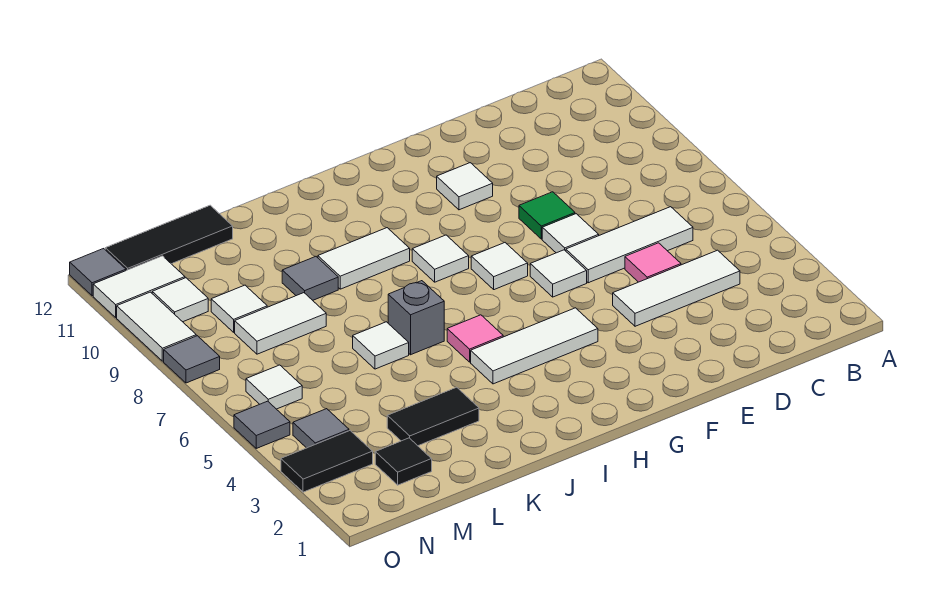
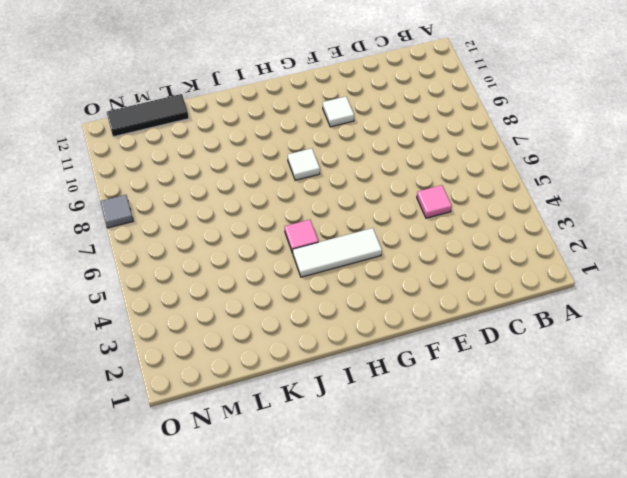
none -> white tile C4:E4 level 1
none -> white tile C6:E6 level 1
none -> white tile E7 level 1

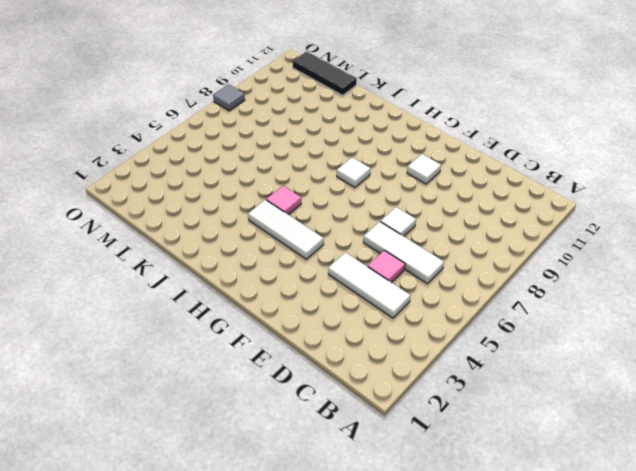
none -> green tile E8 level 1
none -> white tile F6 level 1
none -> white tile G7 level 1

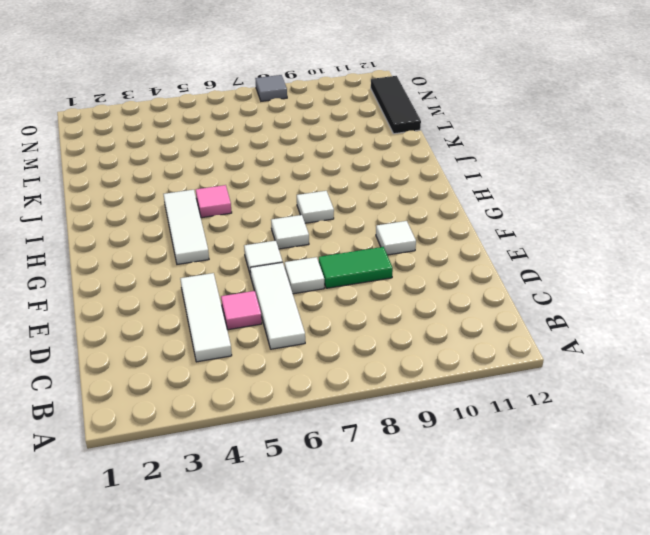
green tile E8:E9 level 1 -> green tile E8 level 1
none -> white tile I9:J9 level 1
none -> grey brick J6 level 1
none -> black tile K3:L3 level 1

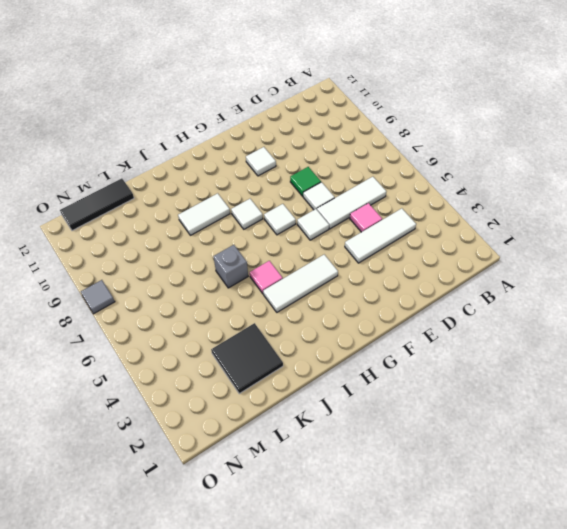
black tile K2:L3 level 1 -> black tile K3:L3 level 1
none -> white tile K6 level 1
none -> grey tile K9 level 1
none -> white tile L8:M8 level 1

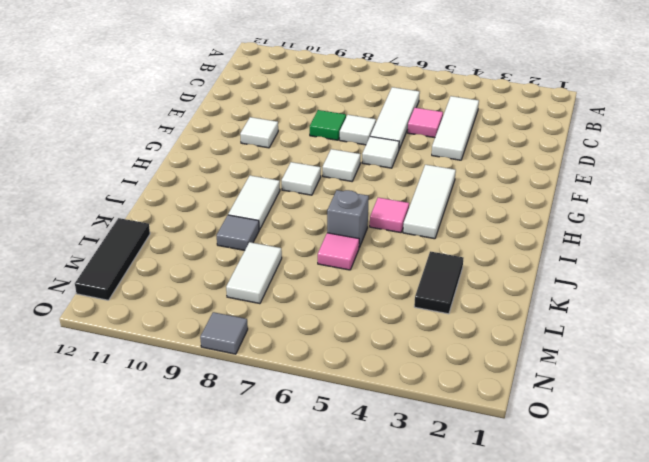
pink tile K6 level 1 -> white tile K6 level 1
none -> black tile M2 level 1
none -> white tile M9 level 1
none -> black tile N3:O3 level 1

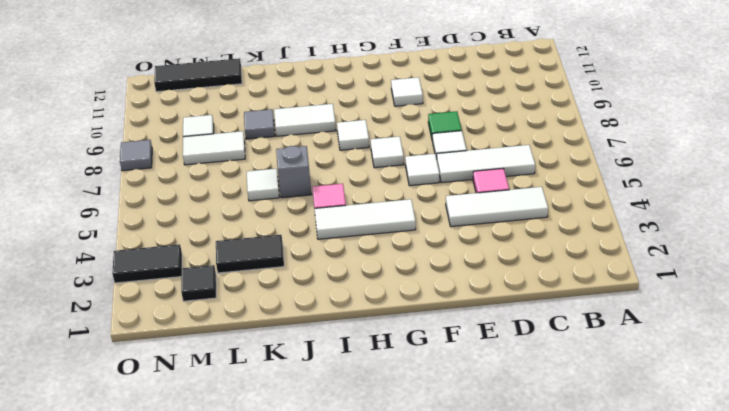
none -> grey tile N4 level 1
none -> white tile N6 level 1
none -> white tile N10 level 1

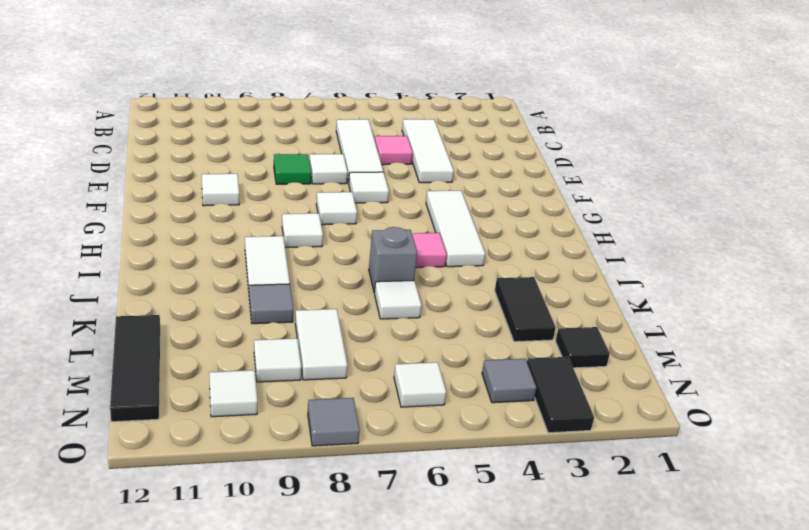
none -> white tile N11:O11 level 1
none -> grey tile O5 level 1
none -> white tile O9:O10 level 1

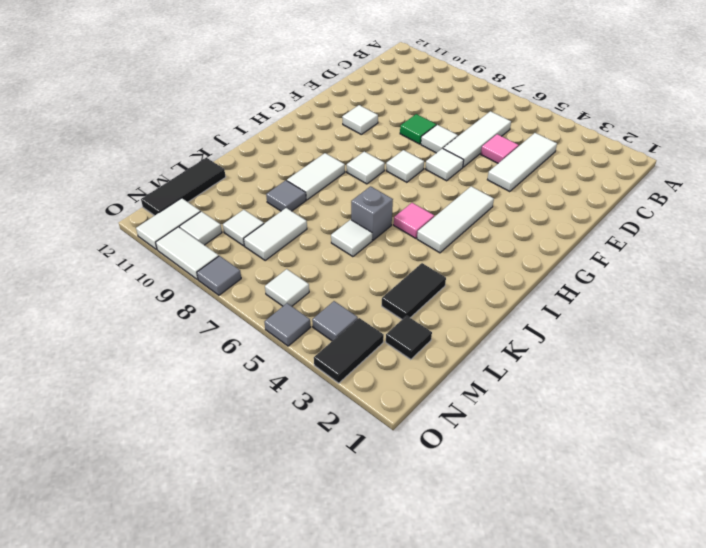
none -> grey tile O12 level 1

